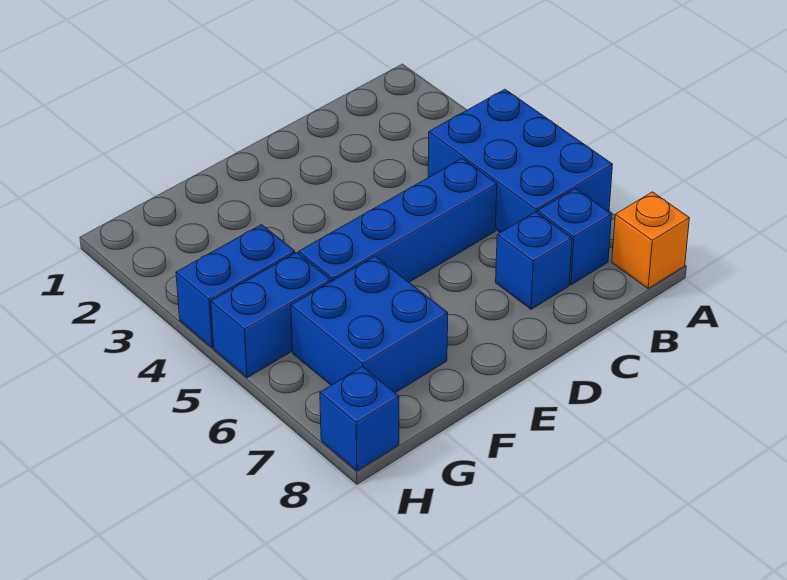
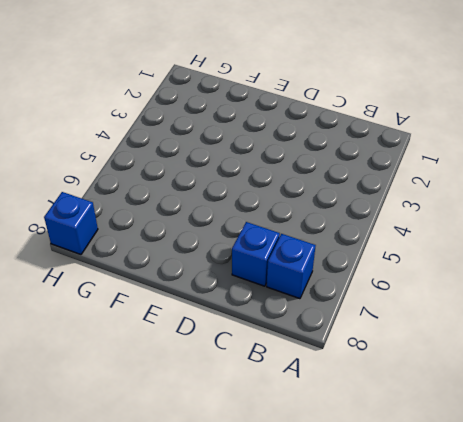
none -> blue brick A4:B6 level 1
none -> orange brick A8 level 1

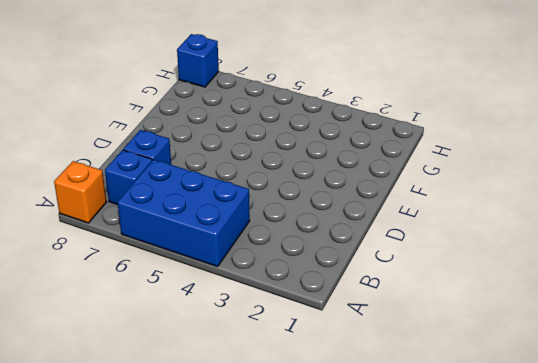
none -> blue brick C5:F5 level 1
none -> blue brick F6:G7 level 1

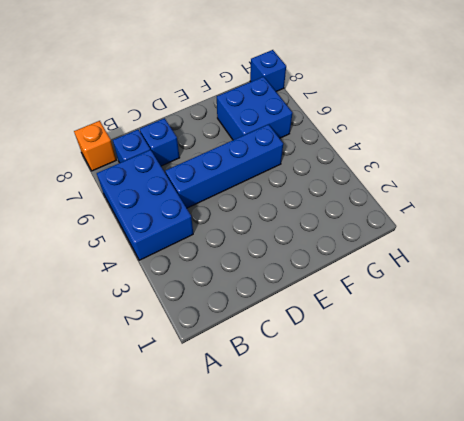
none -> blue brick G4:H4 level 1
none -> blue brick G5:H5 level 1

